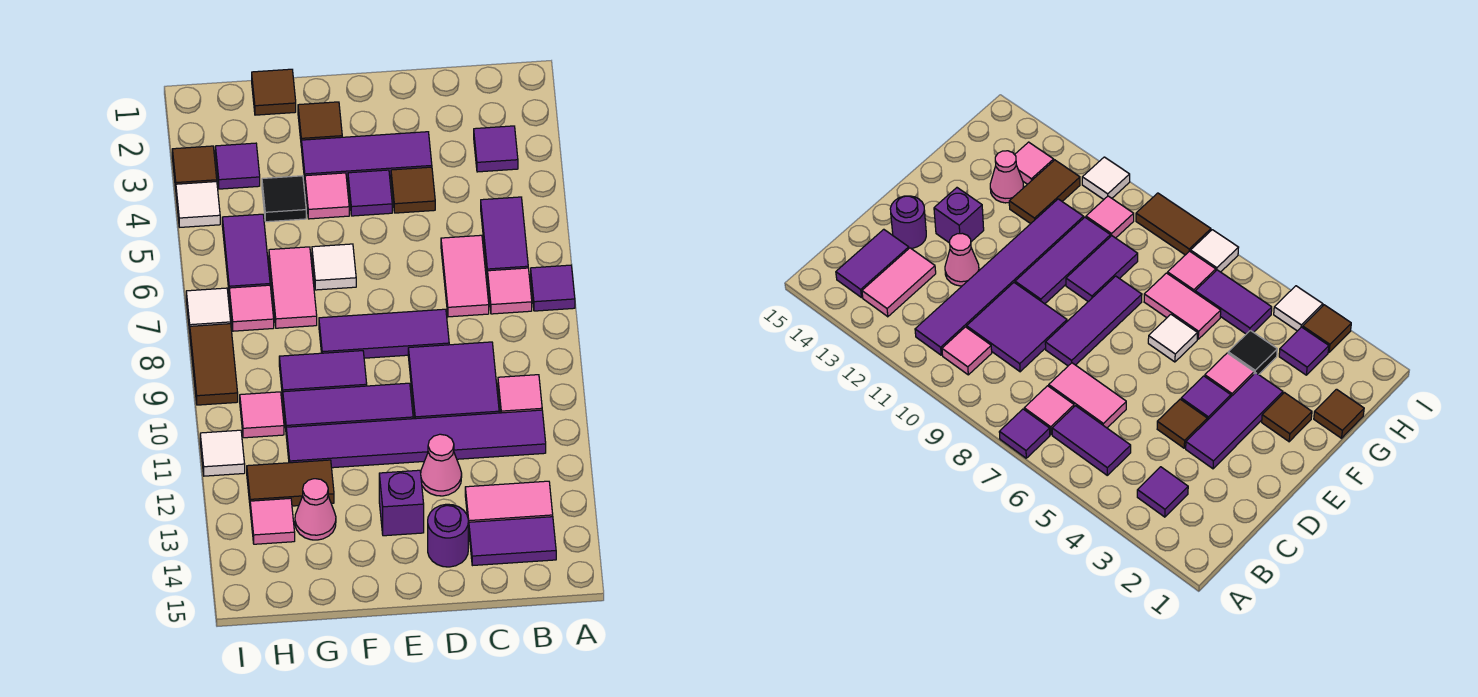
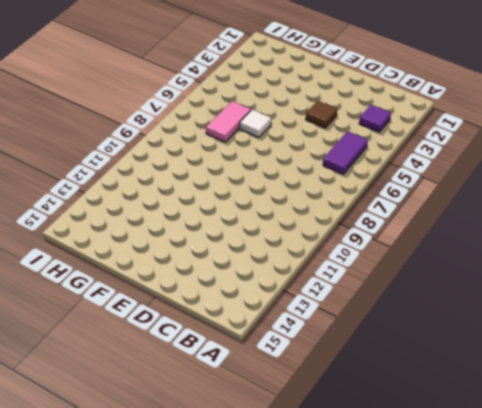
none -> purple tile A7 level 1
none -> pink tile B7 level 1
none -> pink tile B10 level 1
none -> purple tile B11:G11 level 1

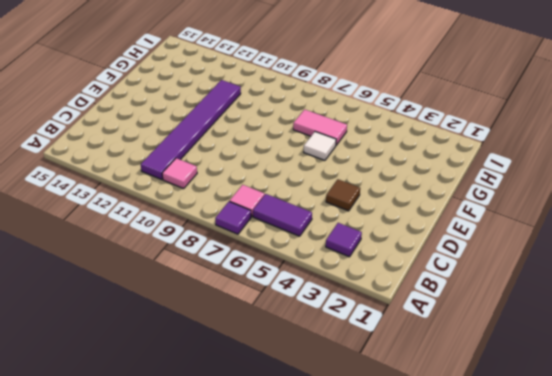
none -> pink tile B13:C13 level 1
none -> purple tile B14:C14 level 1
none -> pink tile C6:C7 level 1
none -> purple tile C9:D10 level 1

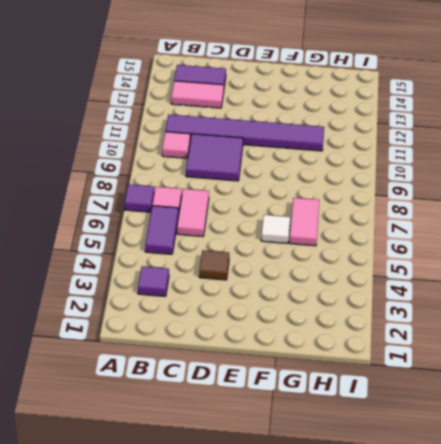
none -> purple tile D3:F3 level 1
none -> purple tile D8:F8 level 1
none -> pink cone D12 level 1
none -> purple round brick D14 level 1

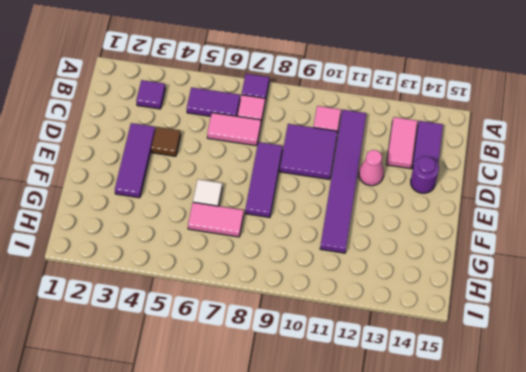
none -> purple tile E4 level 1
none -> purple tile E10:G10 level 1
none -> purple brick E13 level 1
none -> brown tile F2 level 1

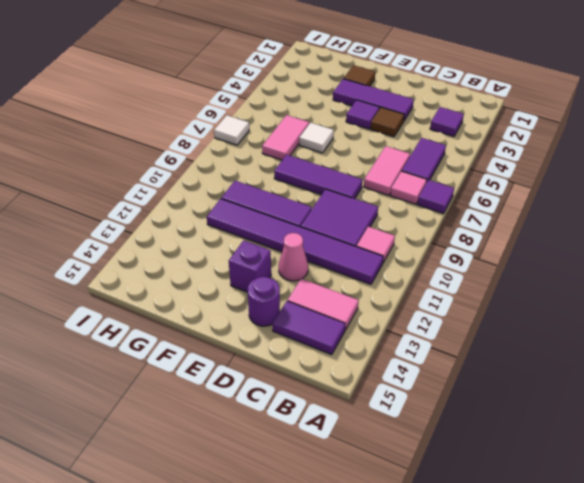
none -> pink tile F4 level 1
none -> purple tile F9:G9 level 1
none -> brown tile G1 level 1
none -> black tile G4 level 1

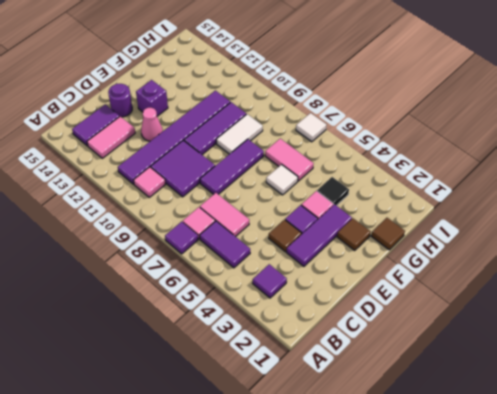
white tile F9:G9 level 1 -> purple tile F9:G9 level 1
none -> brown tile G12:H12 level 1
none -> pink cone G13 level 1
none -> purple tile H3 level 1
none -> purple tile H5:H6 level 1

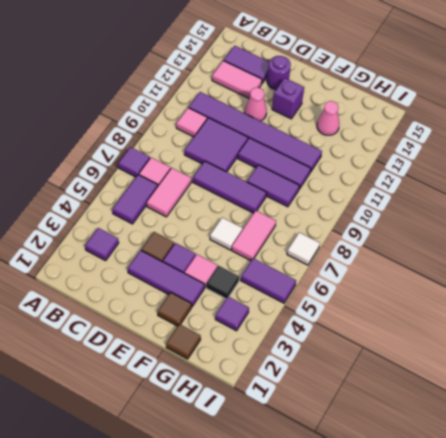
purple tile H5:I5 level 1 -> purple tile H5:H6 level 1
none -> brown tile G12:H12 level 1
none -> pink tile H7 level 1
none -> pink tile H10 level 1
none -> pink tile H13 level 1

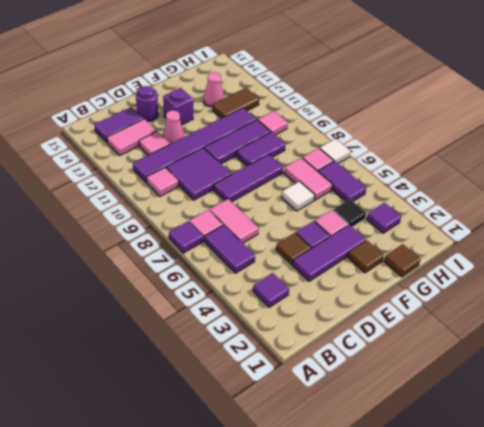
pink tile C12 level 1 -> pink tile H13 level 1
none -> brown tile I3 level 1
none -> white tile I4 level 1
none -> brown tile I8:I9 level 1
none -> white tile I11 level 1

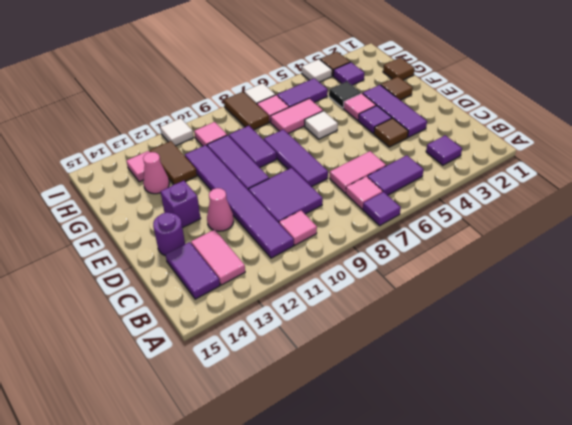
brown tile H8:I8 level 1 -> brown tile I8:I9 level 1

